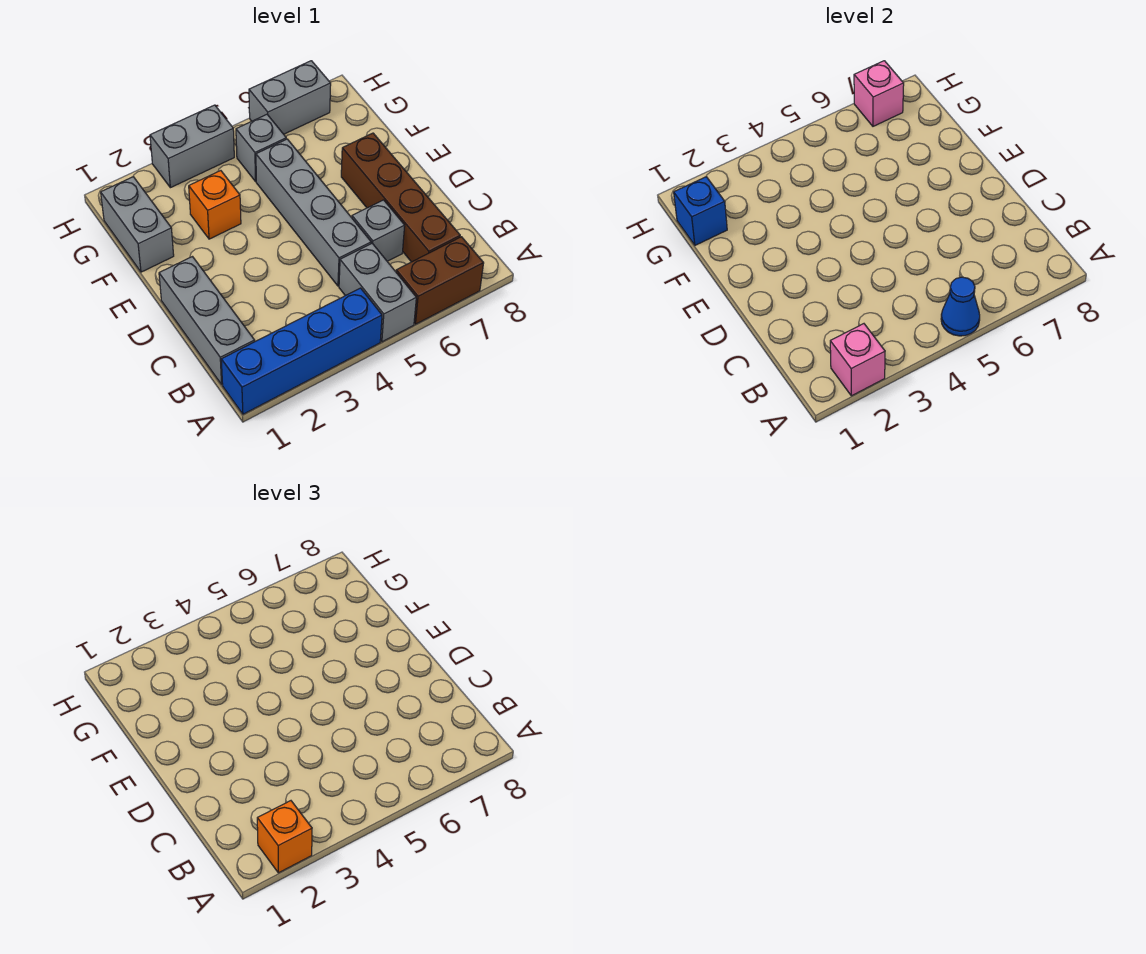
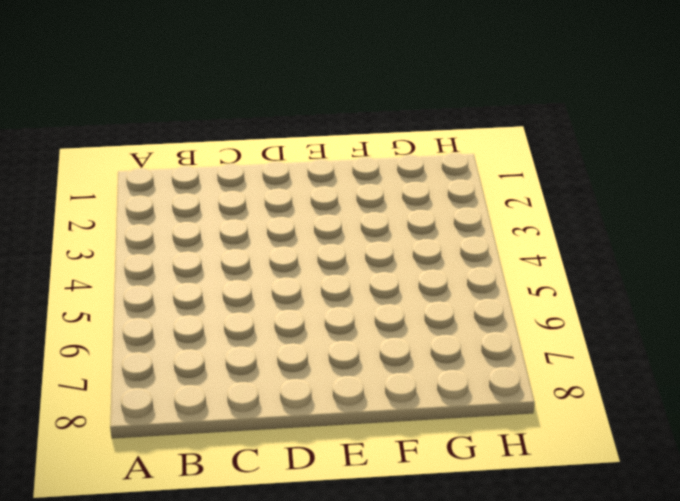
none -> blue brick A1:A4 level 1
none -> grey brick A5:B5 level 1
none -> brown brick A6:A7 level 1

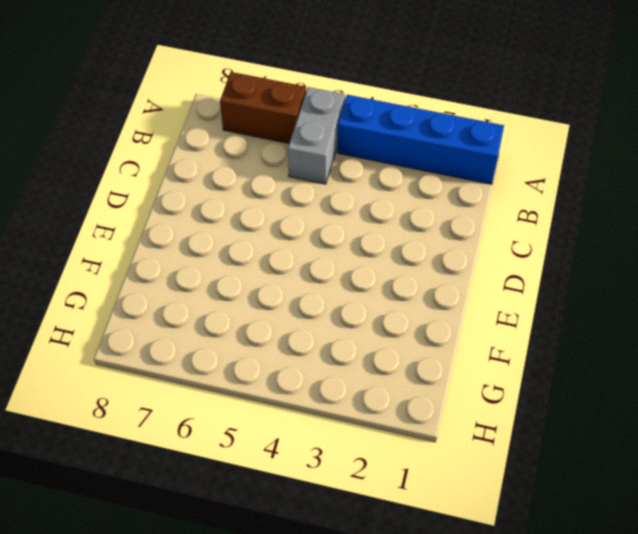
none -> grey brick B1:D1 level 1
none -> brown brick B7:E7 level 1
none -> grey brick C5:F5 level 1

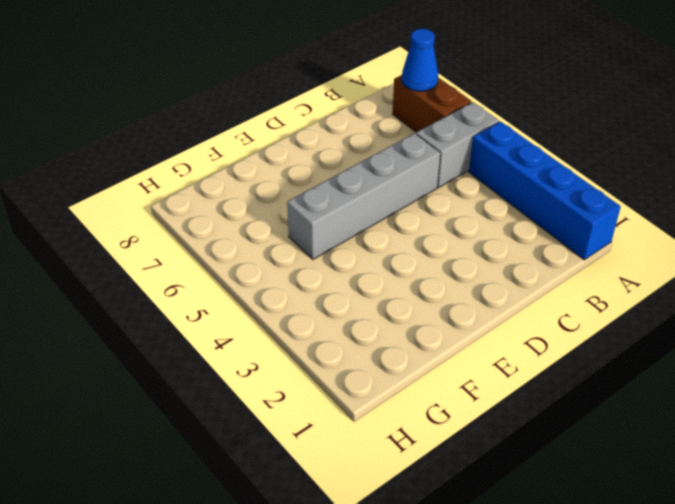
blue cone A7 level 2 -> blue cone A5 level 2
none -> grey brick B1:D1 level 1
none -> brown brick B7:E7 level 1
none -> grey brick C6 level 1

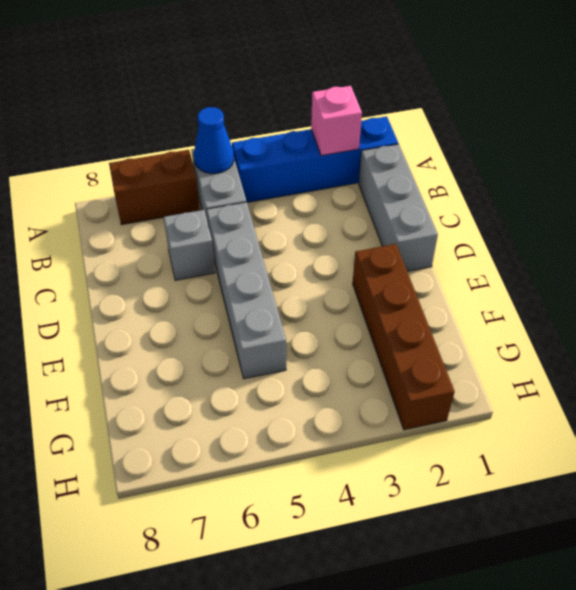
brown brick E2:H2 level 1 -> brown brick B7:E7 level 1
none -> grey brick F1:G1 level 1
none -> orange brick F3 level 1
none -> grey brick G5 level 1

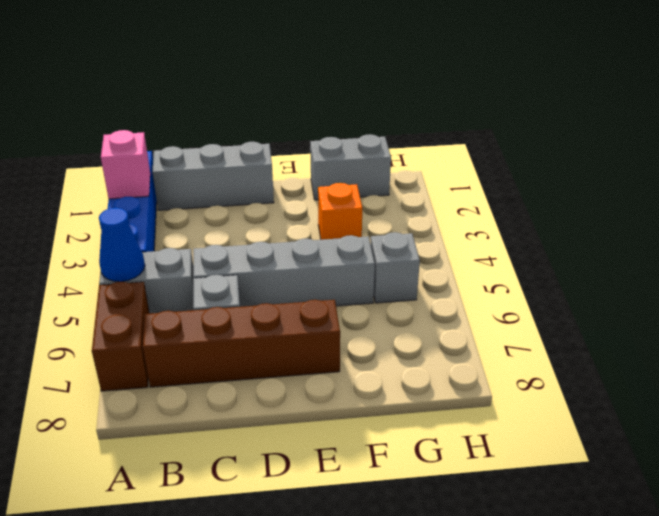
none -> grey brick H3:H4 level 1
none -> grey brick H6:H7 level 1
none -> blue brick G1 level 2

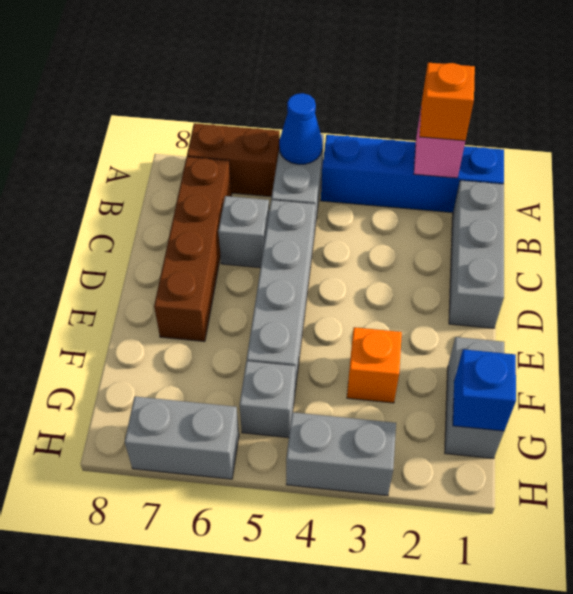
none -> pink brick H7 level 2

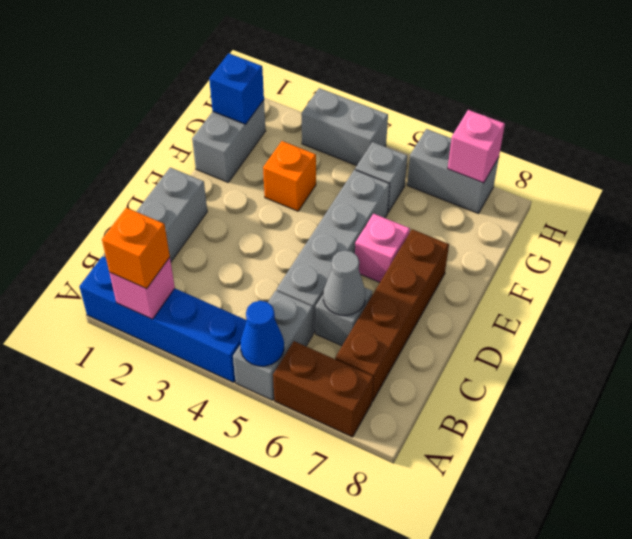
grey cone C6 level 2 -> none
pink brick E6 level 1 -> none

